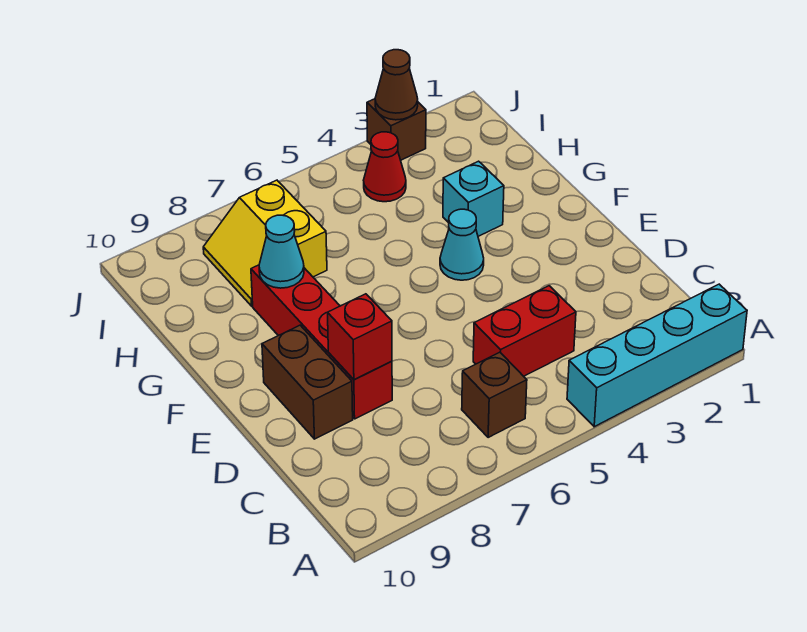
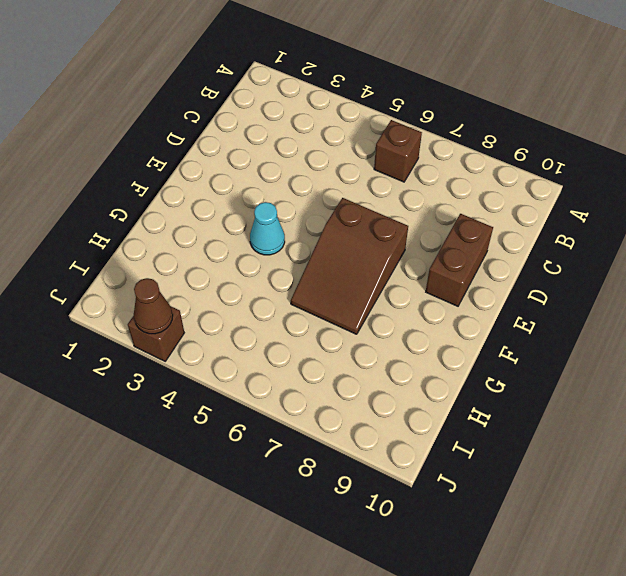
brown slope E6:G7 level 1 top E -> none
none -> cyan brick A1:A4 level 1
none -> red brick C4:C5 level 1
none -> red brick D8:G8 level 1

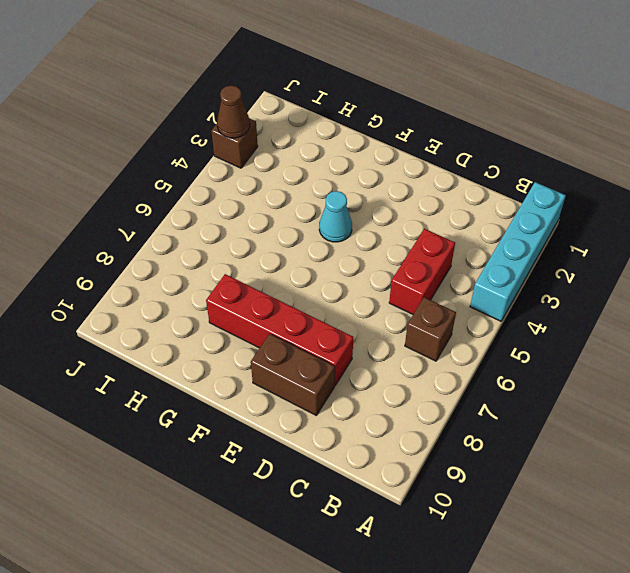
none -> cyan brick G3 level 1
none -> yellow slope H7:I8 level 1 top 7
none -> red cone I4 level 1

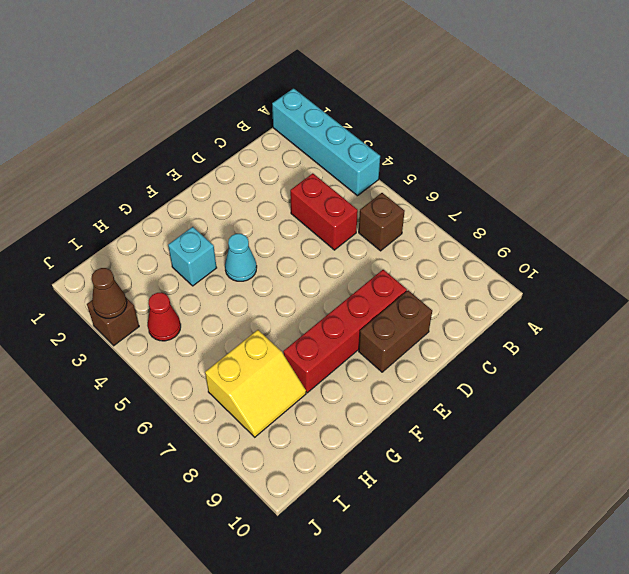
none -> red brick D8 level 2
none -> cyan cone G8 level 2

